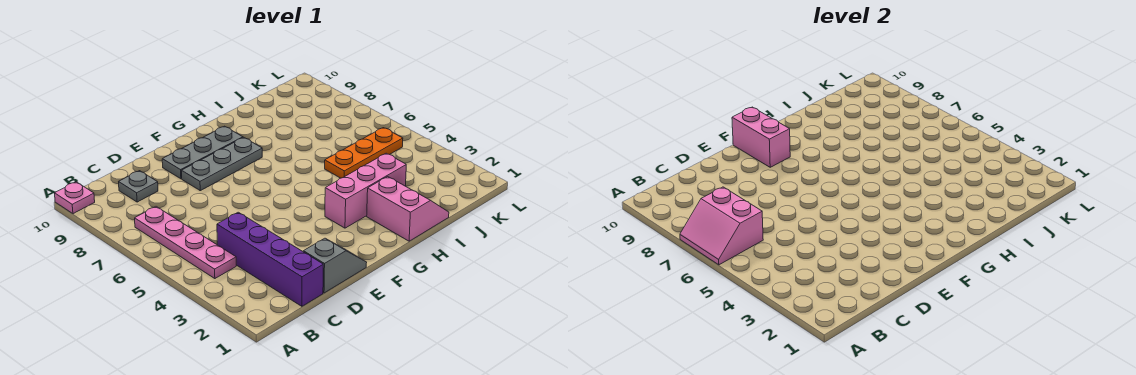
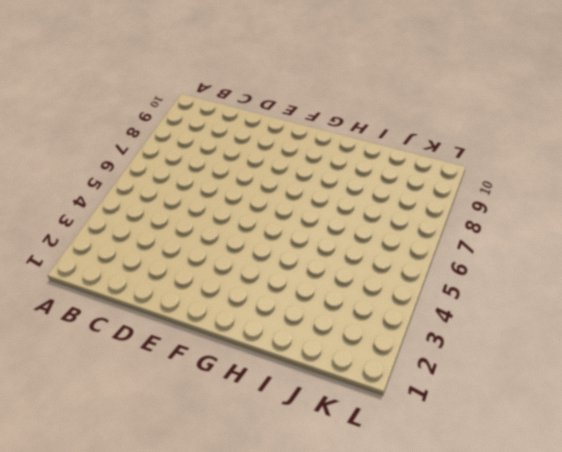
none -> pink plate A10 level 1
none -> pink plate B4:B7 level 1
none -> purple brick C1:C4 level 1

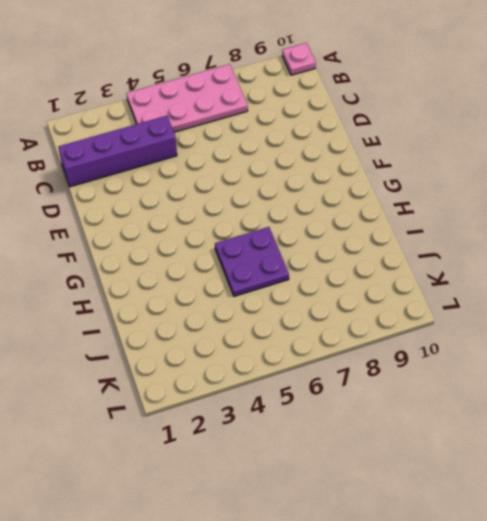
pink plate A4:B7 level 1 -> pink plate B4:B7 level 1
purple plate H5:I6 level 1 -> orange plate I5:K5 level 1
none -> grey plate C9 level 1
none -> grey slope D1:E1 level 1 top D
none -> grey plate E8:G8 level 1

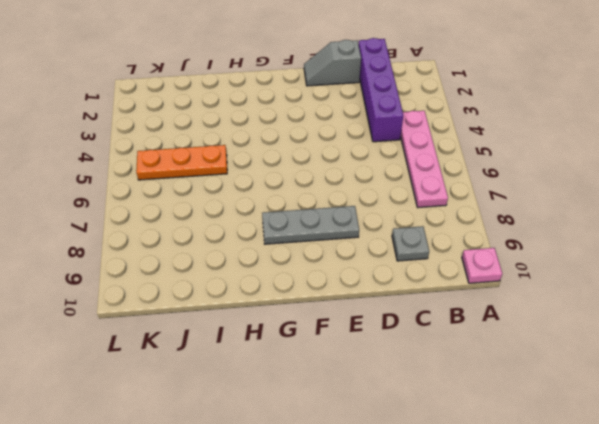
none -> grey plate E9:G9 level 1
none -> pink brick G3:I3 level 1
none -> pink slope H1:I2 level 1 top H

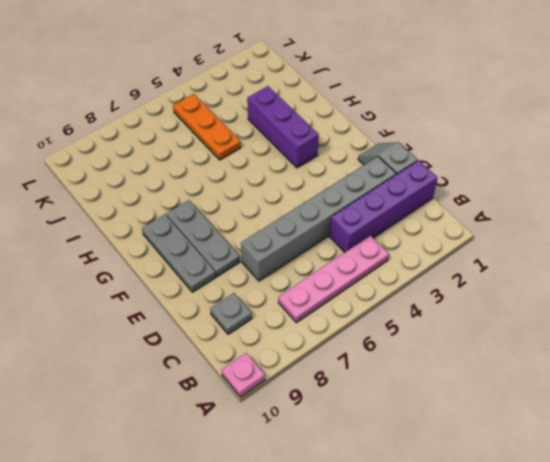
grey brick D2:D7 level 1 -> none
purple brick G3:I3 level 1 -> pink brick G3:I3 level 1
none -> pink slope H1:I2 level 1 top H
none -> pink slope A6:B7 level 2 top B
none -> pink brick F9:F10 level 2

